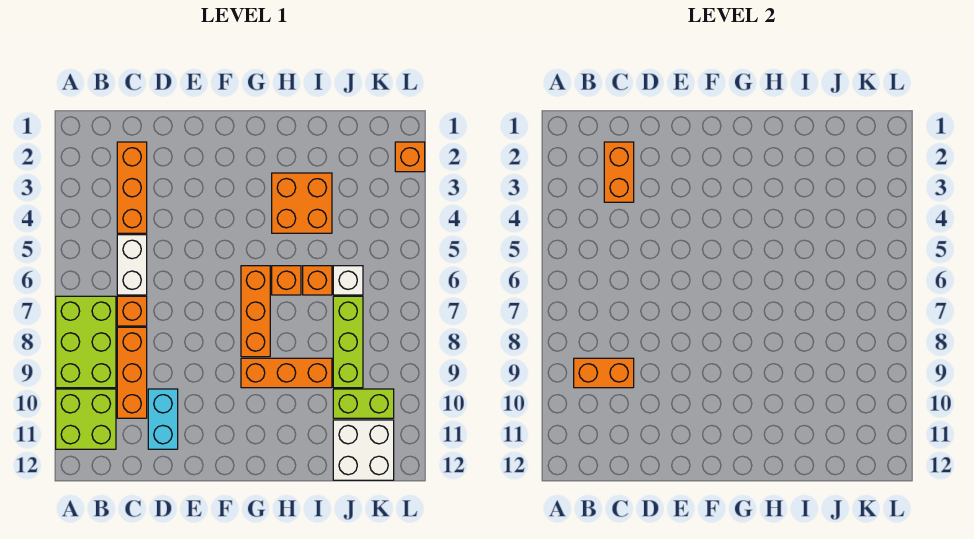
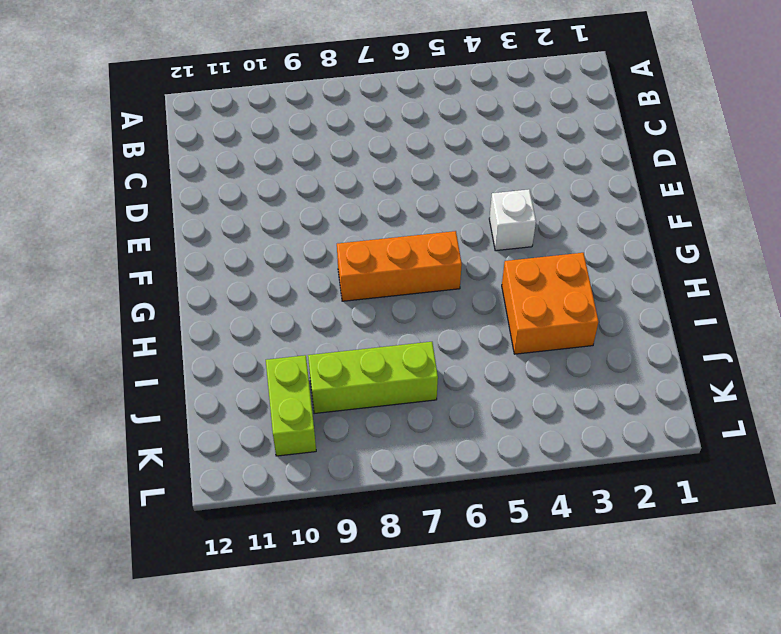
white brick F4 level 1 -> white brick J6 level 1
none -> lime brick A7:B9 level 1
none -> lime brick A10:B11 level 1
none -> orange brick C2:C4 level 1

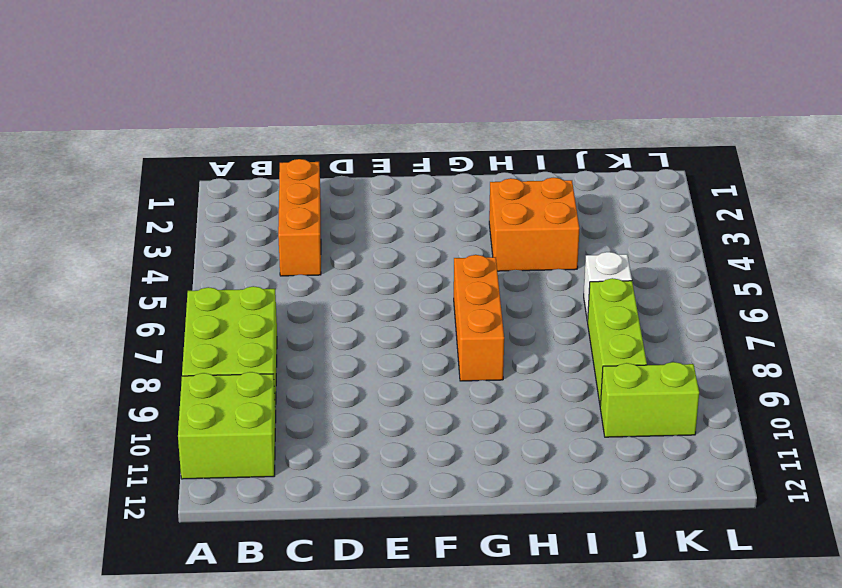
none -> white brick C5:C6 level 1
none -> orange brick C7 level 1
none -> orange brick C8:C10 level 1

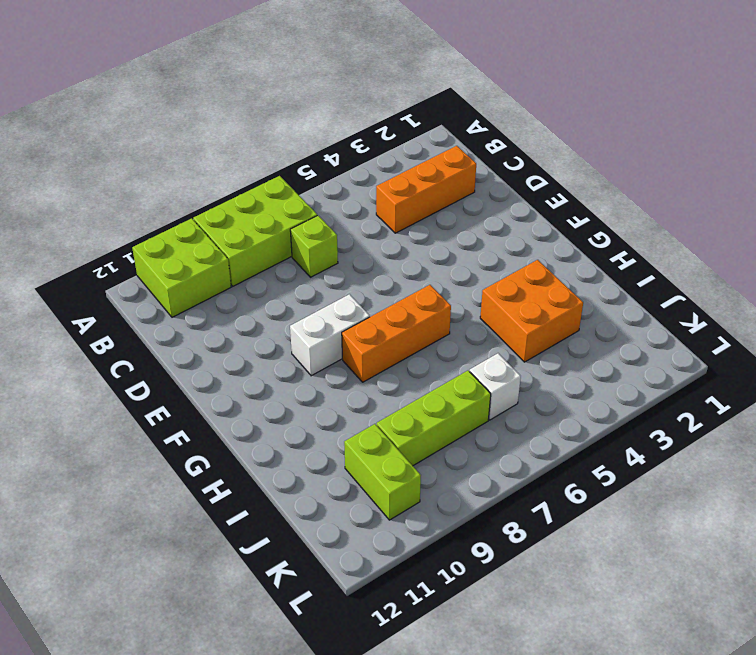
lime brick C7 level 1 -> orange brick C7 level 1
white brick F8:F9 level 1 -> white brick C5:C6 level 1
none -> orange brick C8:C10 level 1
none -> cyan brick D10:D11 level 1
none -> orange brick G9:I9 level 1

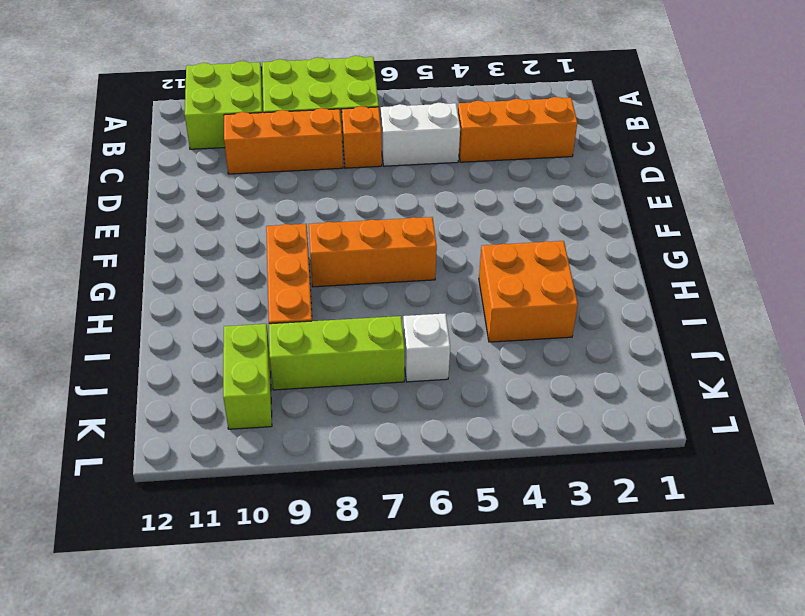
none -> cyan brick D10:D11 level 1
none -> orange brick H6 level 1
none -> orange brick I6 level 1

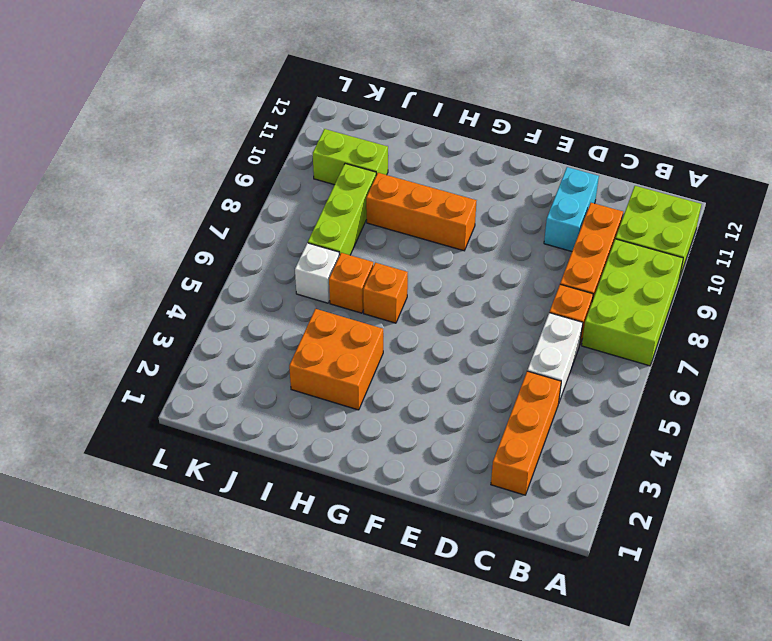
none -> orange brick G6:G8 level 1
none -> white brick J11:K12 level 1
none -> orange brick L2 level 1

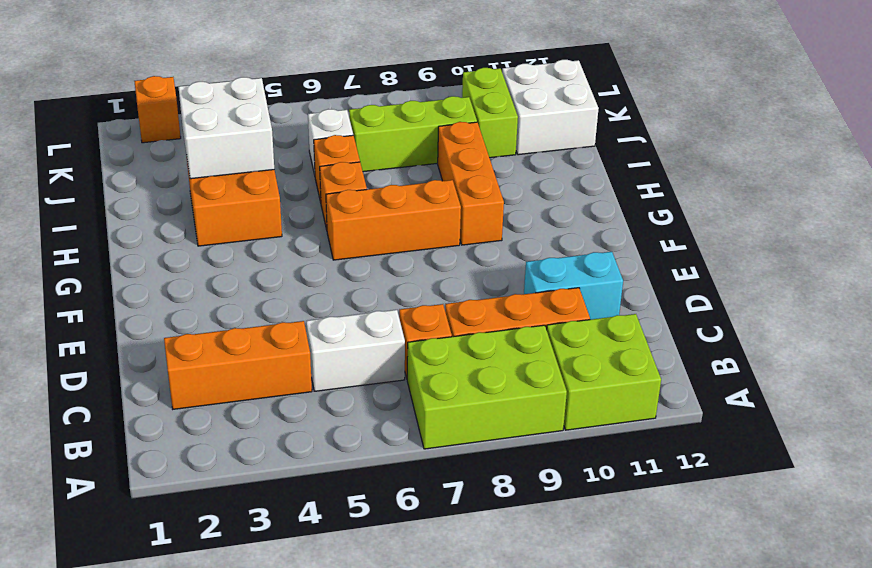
white brick I3:J4 level 2 -> none
none -> orange brick B9:C9 level 2
none -> orange brick C2:C3 level 2

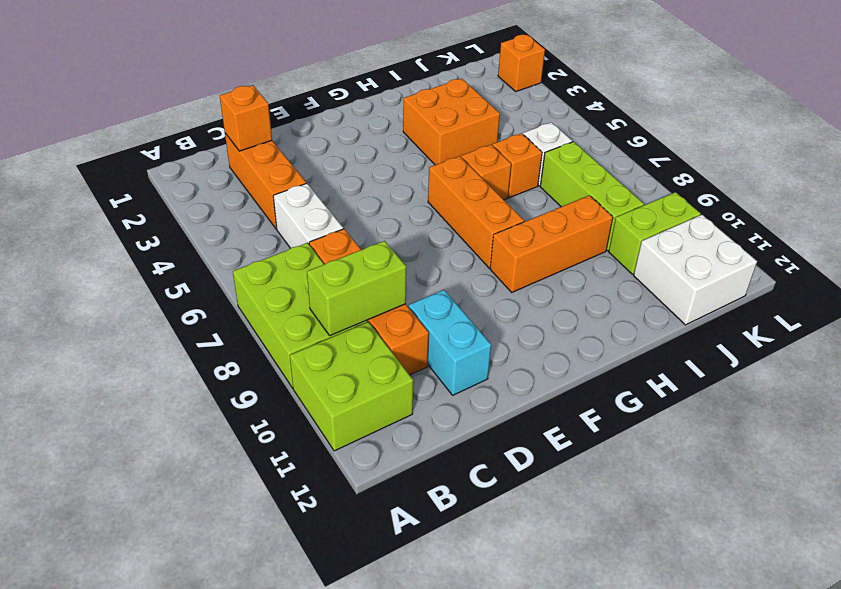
lime brick B9:C9 level 2 -> orange brick B9:C9 level 2
orange brick C2 level 2 -> orange brick C2:C3 level 2

